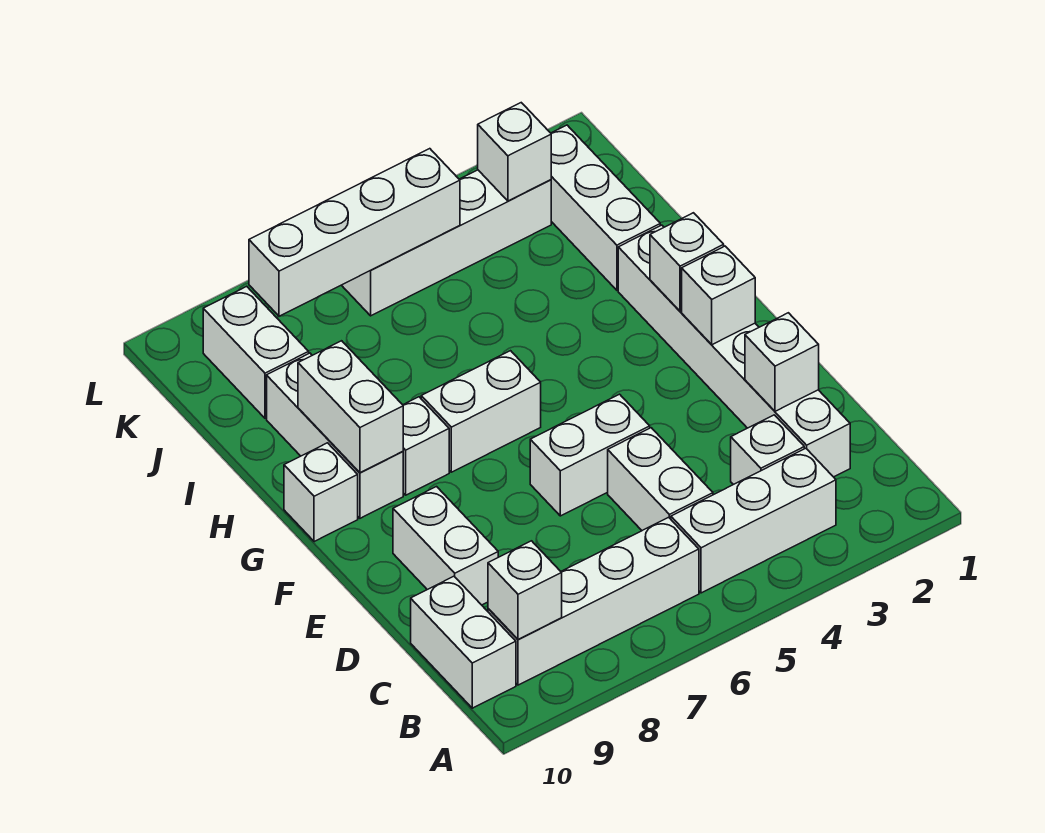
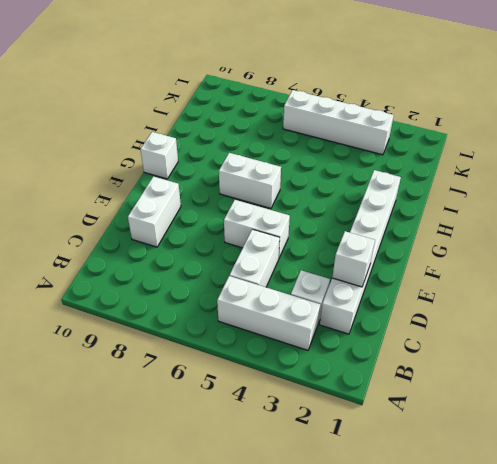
none -> white brick B6:B9 level 1
none -> white brick B10:C10 level 1
none -> white brick G8 level 1

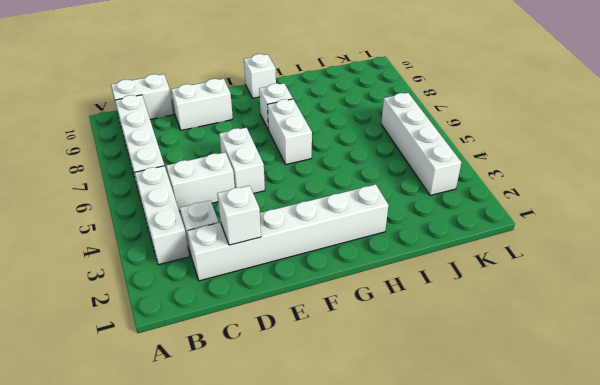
none -> white brick G9:I9 level 1
none -> white brick I2:K2 level 1
none -> white brick J9:K9 level 1

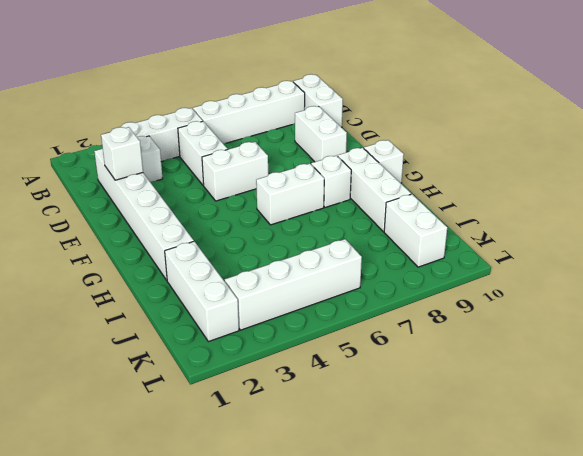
none -> white brick B9 level 2
none -> white brick F2 level 2
none -> white brick G2 level 2

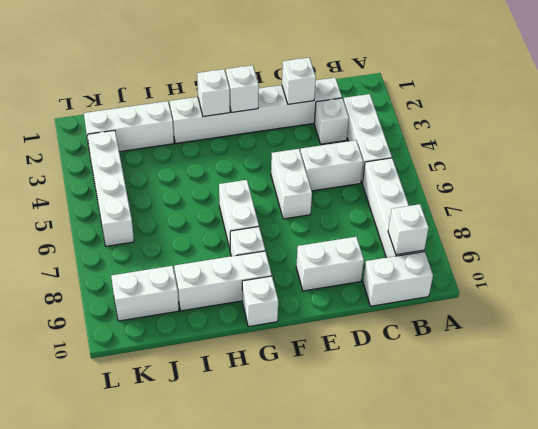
none -> white brick G9:H9 level 2
none -> white brick K3 level 2
none -> white brick K5:K8 level 2

